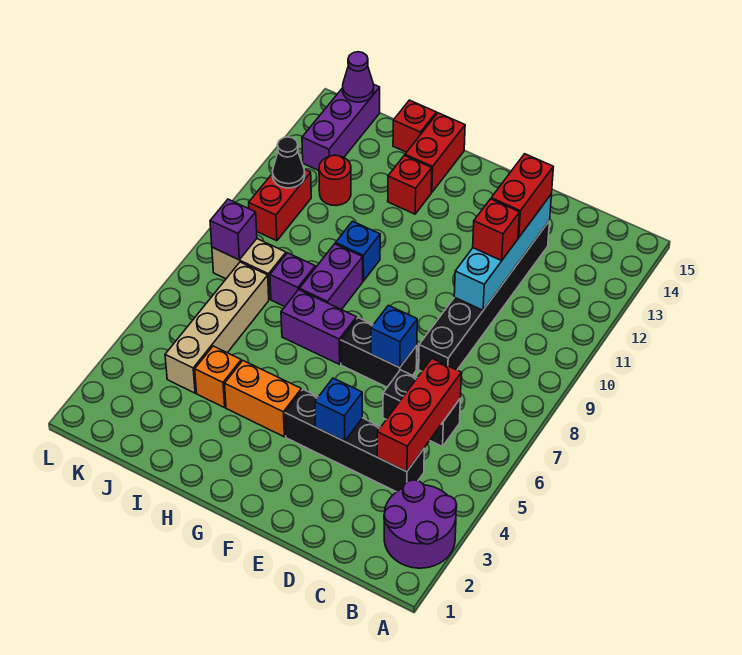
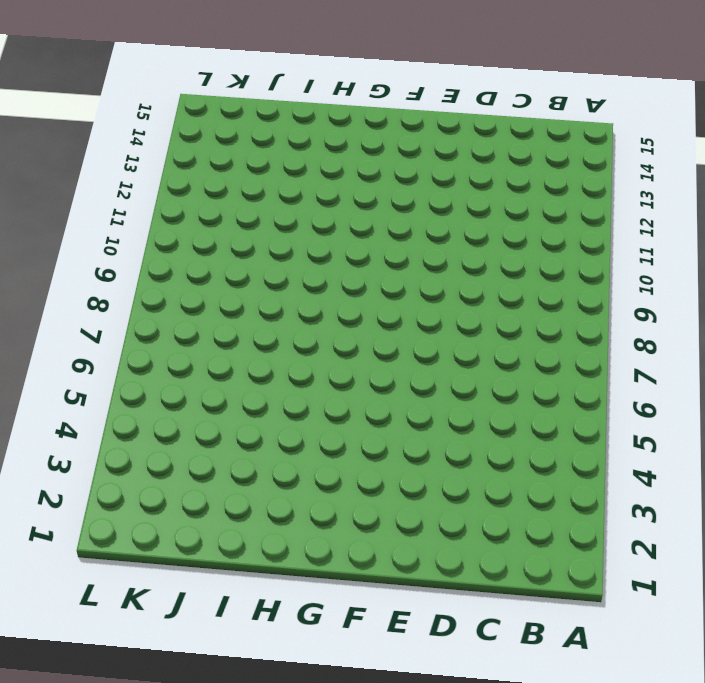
none -> purple round brick A2:B3 level 1
none -> black brick C4:F4 level 1
none -> black brick C6:D6 level 1

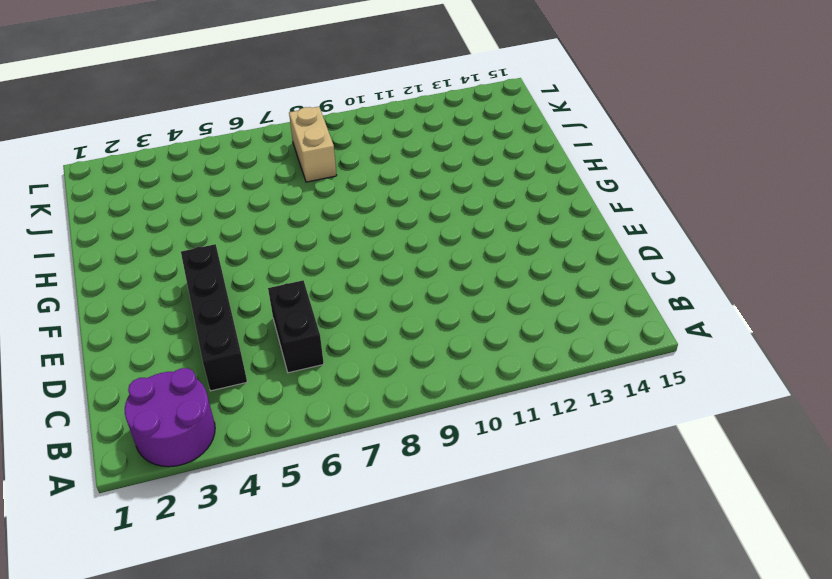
none -> black brick D8:D13 level 1
none -> black brick E7:F7 level 1
none -> orange brick G4:H4 level 1

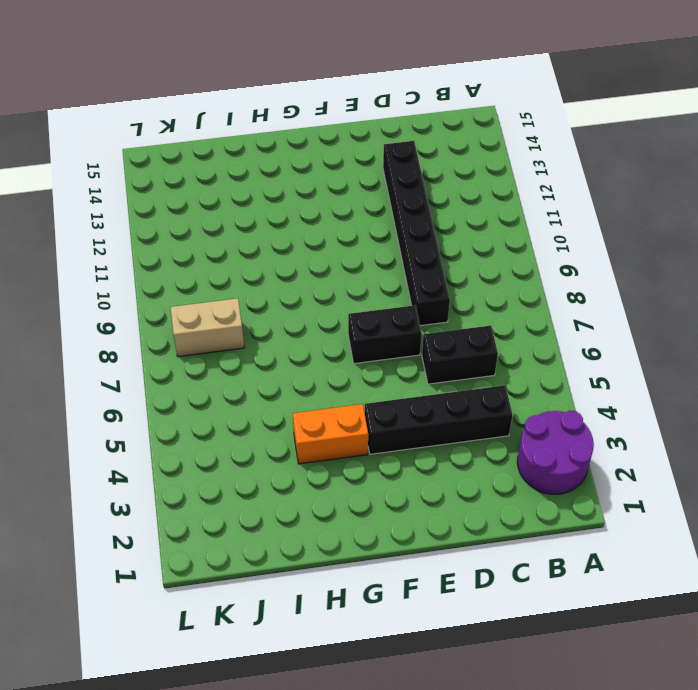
none -> purple brick G7:H7 level 1
none -> purple brick H8:H9 level 1
none -> blue brick H10 level 1

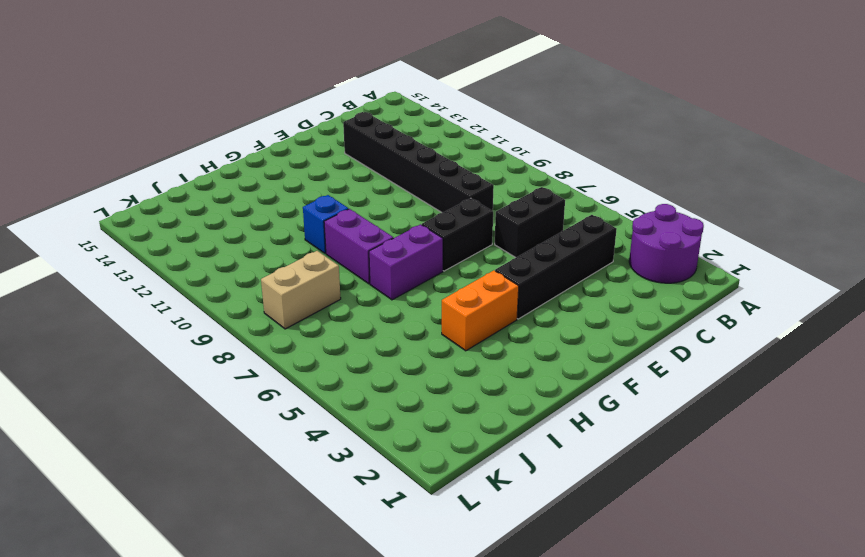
none -> red brick H13 level 1
none -> red brick H14:H15 level 1
none -> orange brick I4 level 1

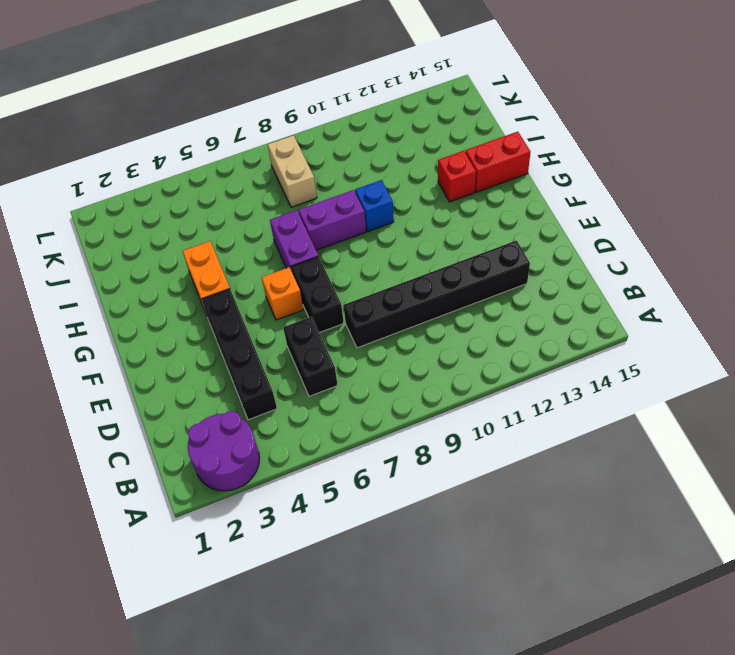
orange brick F6 level 1 -> orange brick I4 level 1
none -> purple brick I8 level 1
none -> red brick I15 level 1
none -> tan brick J4:J7 level 1

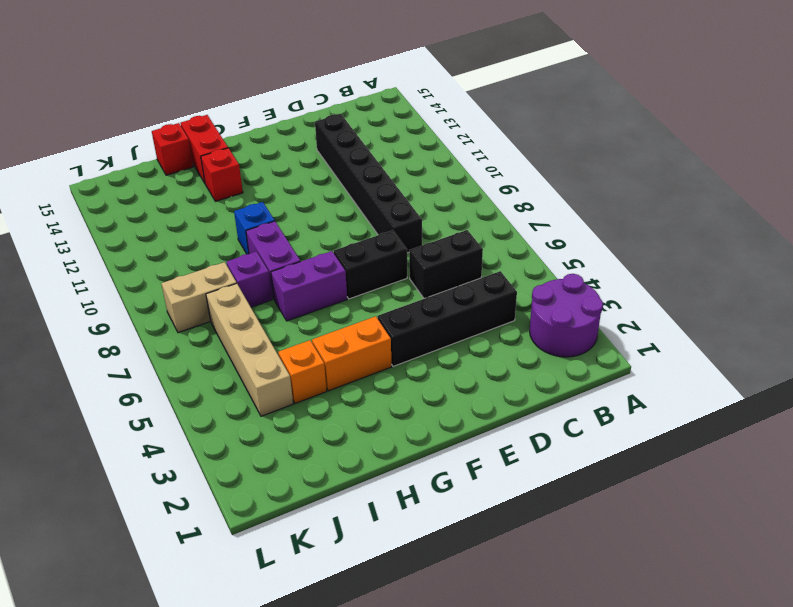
none -> red round brick J12 level 1
none -> red brick K10:K11 level 1
none -> purple brick K13:K15 level 1

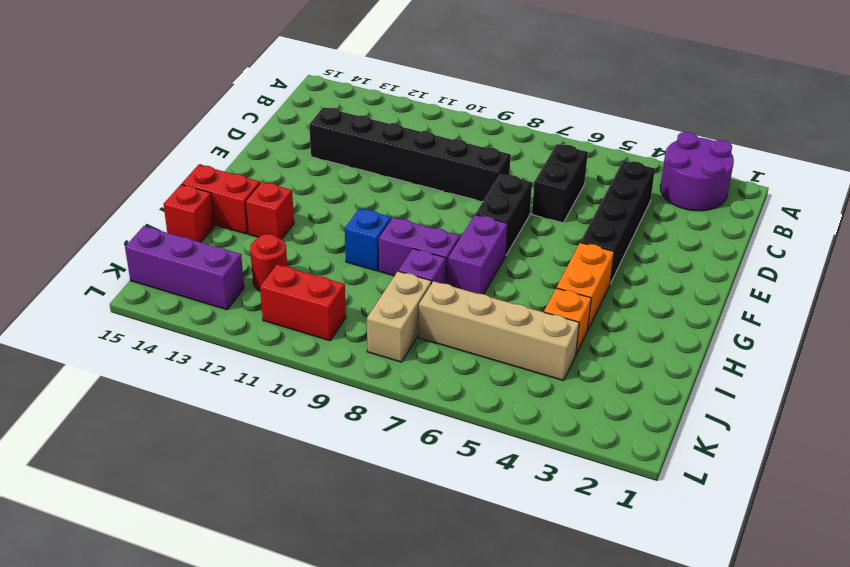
none -> red brick C4:C6 level 2
none -> cyan brick D10:D13 level 2
none -> blue brick E4 level 2

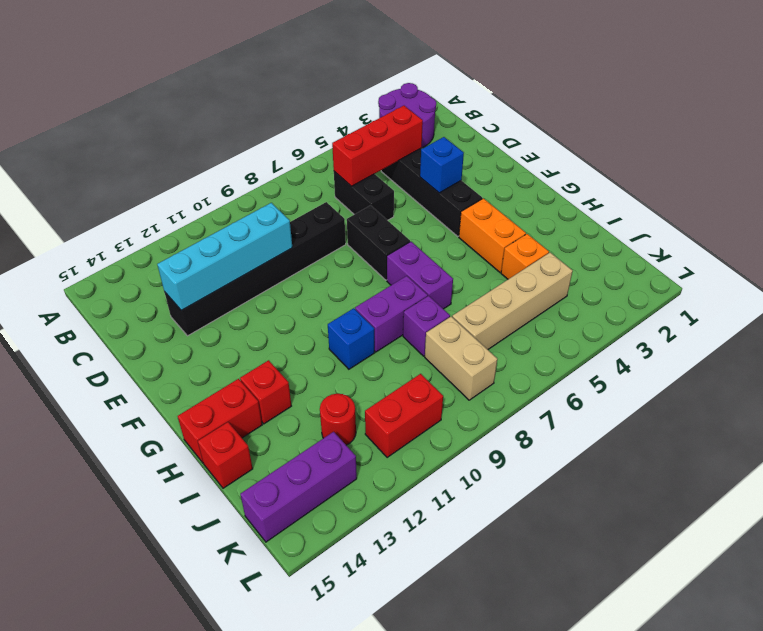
none -> blue brick E7 level 2
none -> purple brick K8 level 2
none -> black cone K11 level 2

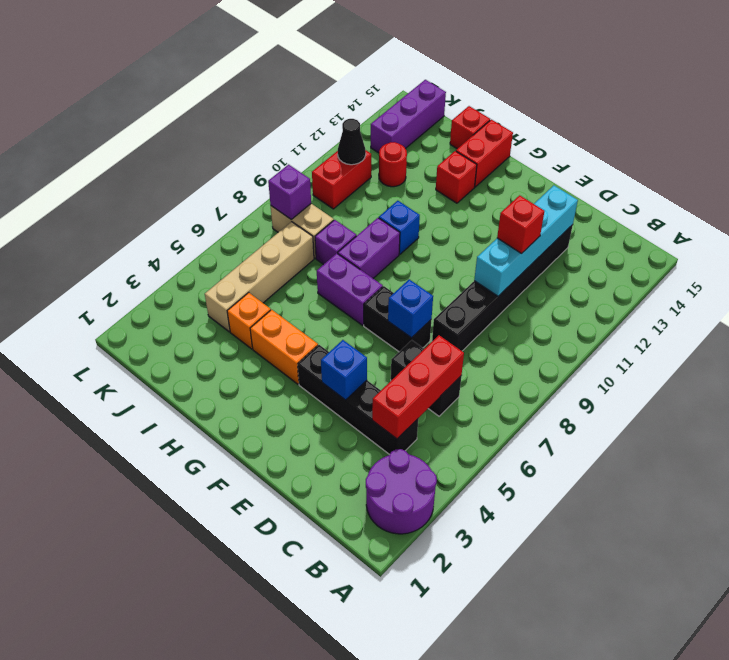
none -> purple cone K15 level 2
none -> red brick D12:D13 level 3

